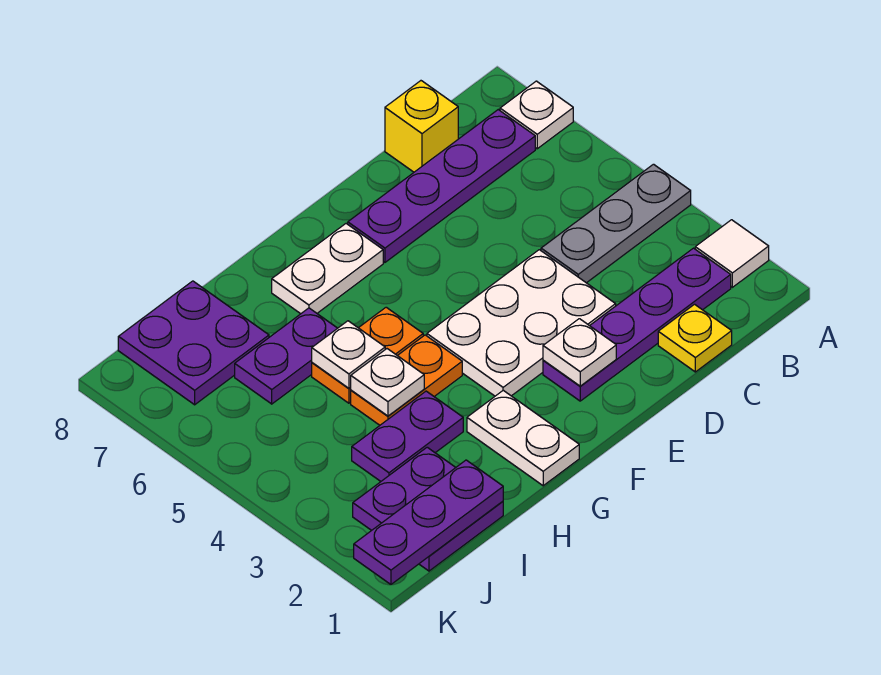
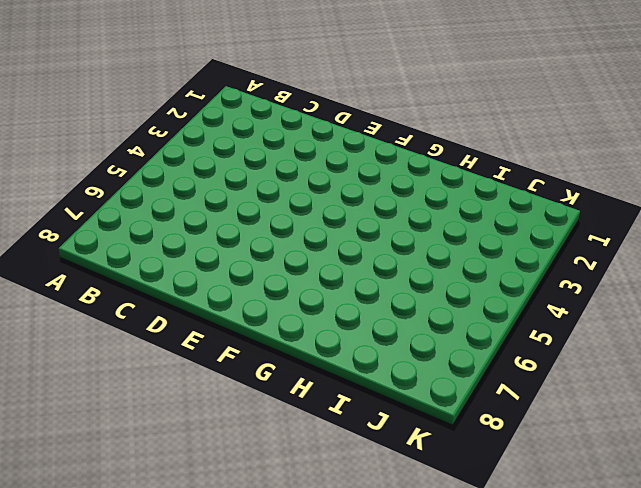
none -> white tile A2 level 1
none -> grey plate A4:C4 level 1
none -> white plate A7 level 1

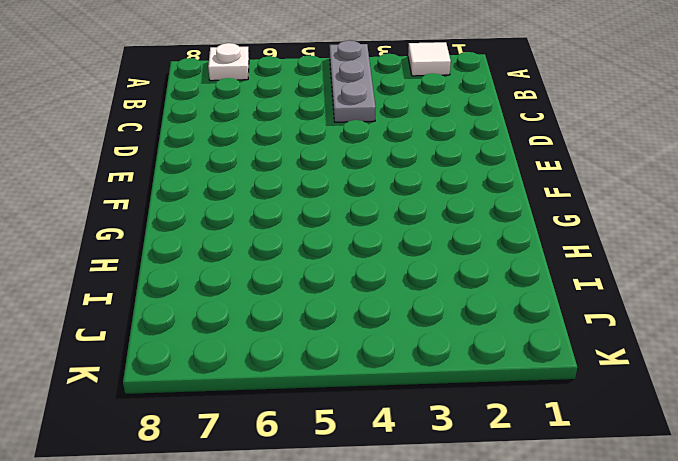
none -> purple plate B2:E2 level 1
none -> purple plate B7:E7 level 1
none -> yellow plate C1 level 1

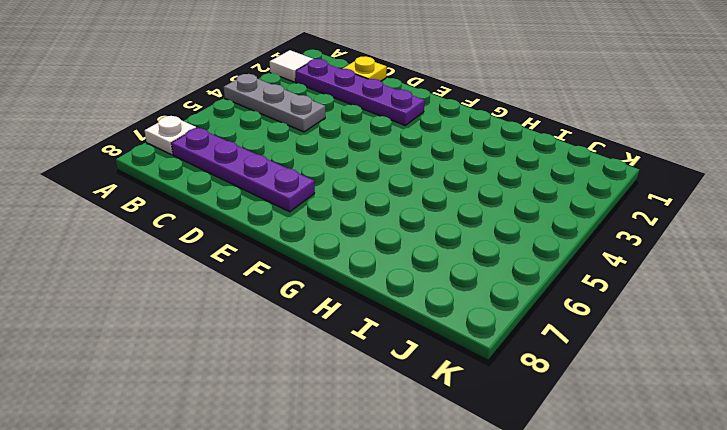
none -> yellow brick C8 level 1
none -> white plate D3:F4 level 1
none -> white plate F7:G7 level 1

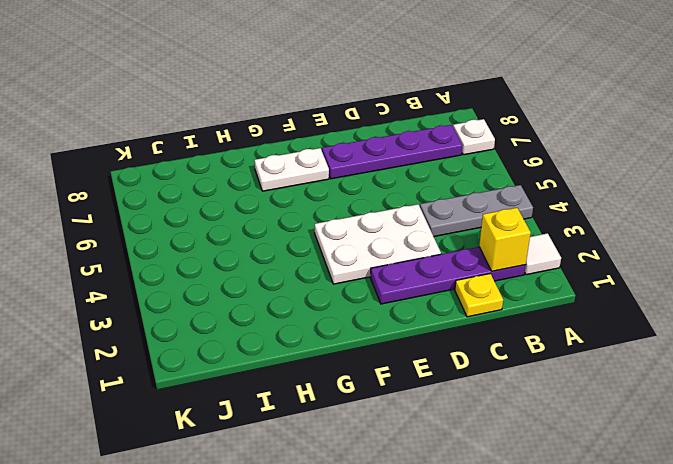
yellow brick B2 level 2 -> yellow brick C8 level 1
none -> white plate G1:G2 level 1
none -> orange plate G4:H4 level 1
none -> orange plate G5:H5 level 1

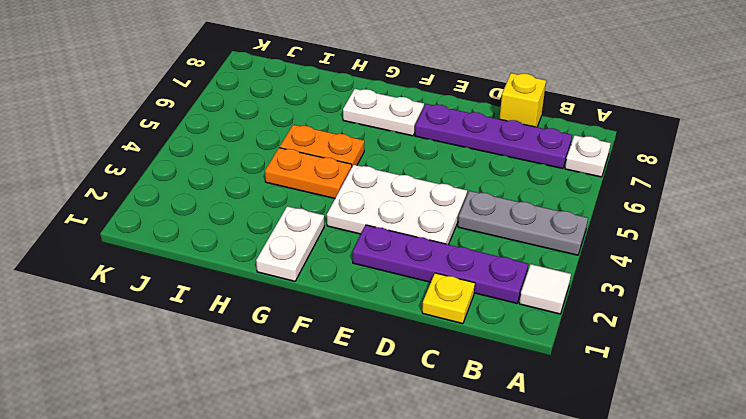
none -> purple plate H3:I3 level 1
none -> purple plate H6:I6 level 1
none -> purple plate I1:J2 level 1

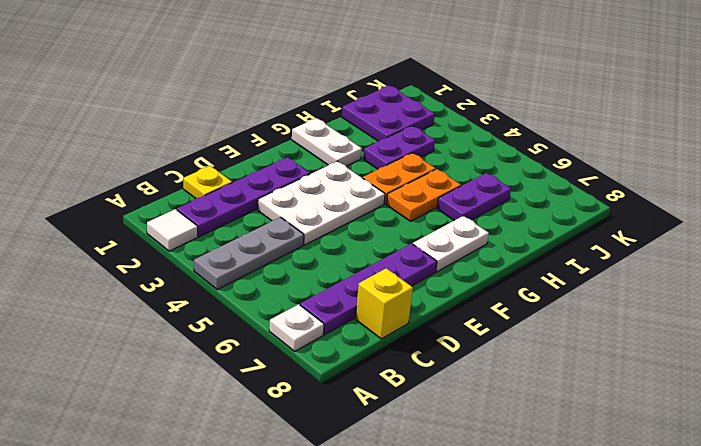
none -> purple plate I7:J8 level 1
none -> white plate E2 level 2
none -> white plate H4 level 2

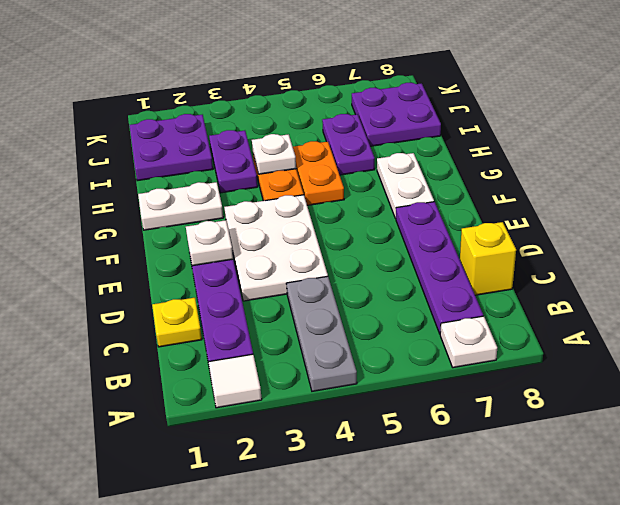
none -> white plate H5 level 2
none -> purple plate I1:K1 level 2

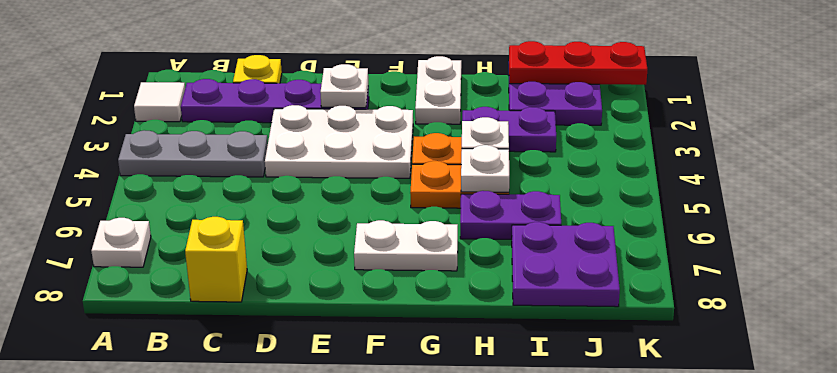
red plate I1:K1 level 2 -> purple plate I1:K1 level 2
none -> purple plate B7:E7 level 1

